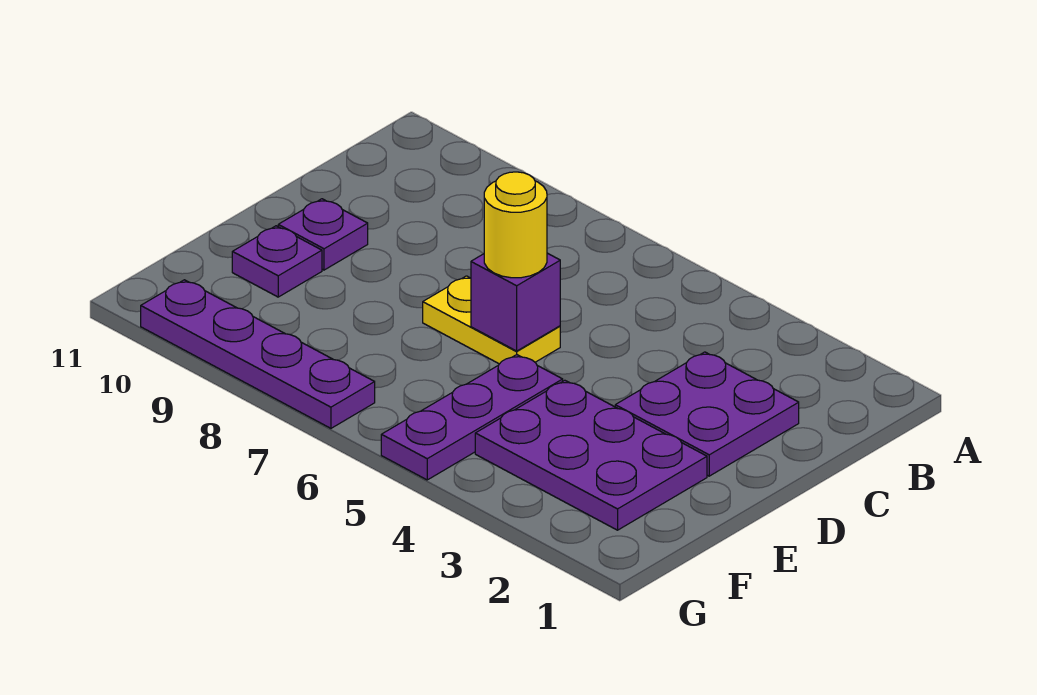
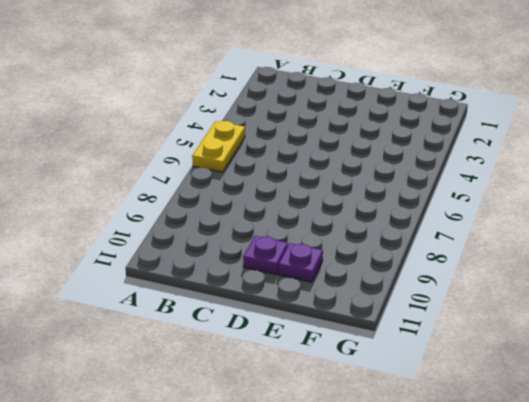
yellow plate A5:A6 level 1 -> yellow plate D6:D7 level 1
none -> purple plate C2:D3 level 1
none -> purple plate E2:F4 level 1

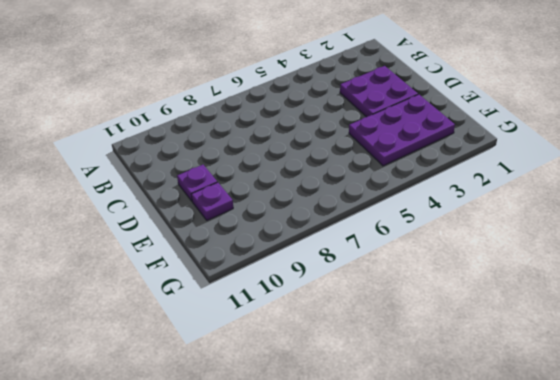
none -> yellow plate D6:D7 level 1
none -> purple plate E5:G5 level 1

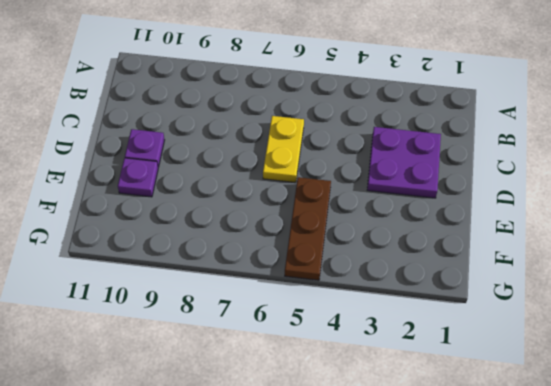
yellow plate C6:D6 level 1 -> yellow plate D6:D7 level 1
brown plate E5:G5 level 1 -> purple plate E5:G5 level 1
none -> purple plate E2:F4 level 1
none -> purple plate G7:G10 level 1

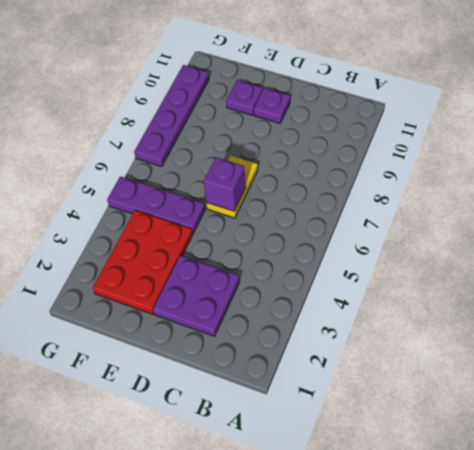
red plate E2:F4 level 1 -> purple plate E2:F4 level 1
none -> yellow round brick D6 level 3

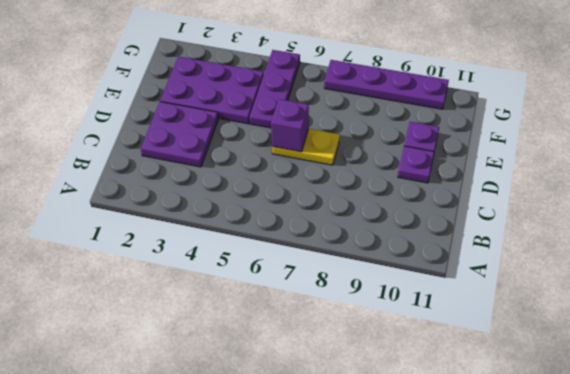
none -> yellow round brick D6 level 3

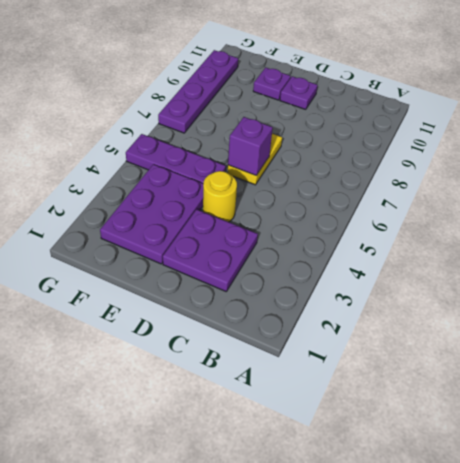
yellow round brick D4 level 1 -> yellow round brick D6 level 3

